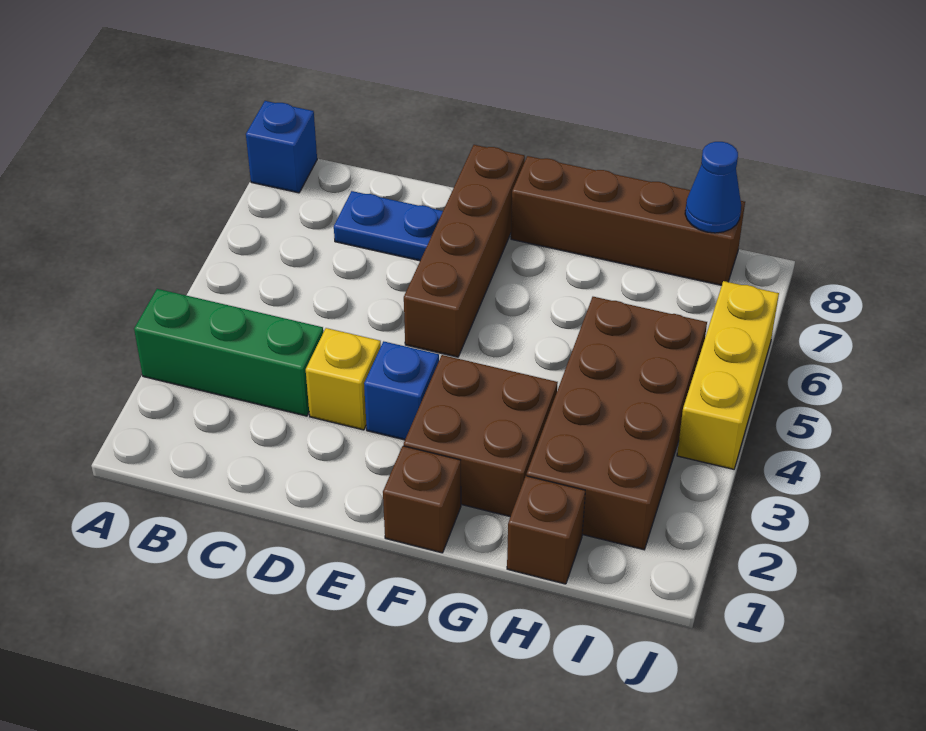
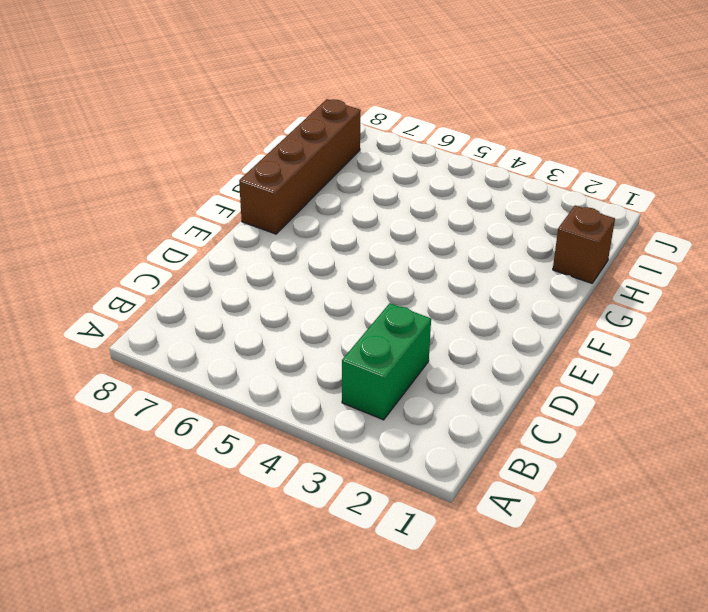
green brick B3:C3 level 1 -> green brick A3:C3 level 1
none -> blue brick A8 level 1
none -> blue plate C7:D7 level 1
none -> yellow brick D3 level 1

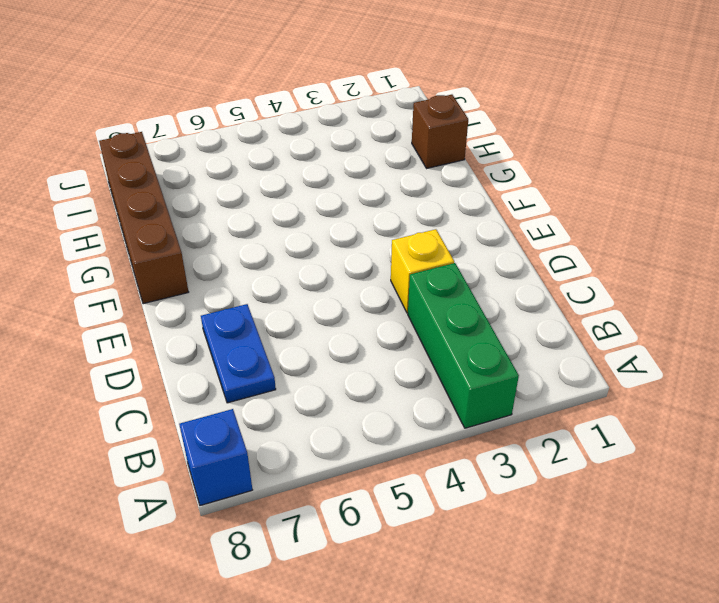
none -> blue brick E3 level 1
none -> brown brick E5:E8 level 1
none -> brown brick F1 level 1

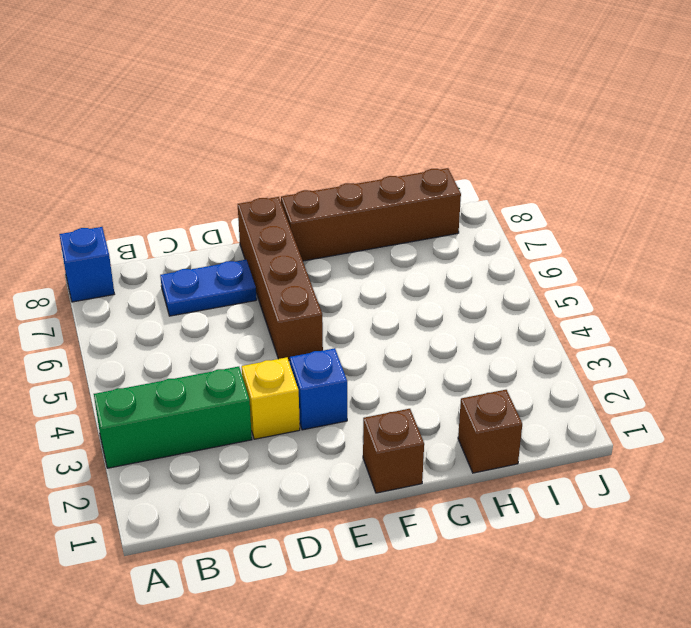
none -> brown brick F2:G3 level 1
none -> brown brick H2:I5 level 1
none -> yellow brick J4:J6 level 1

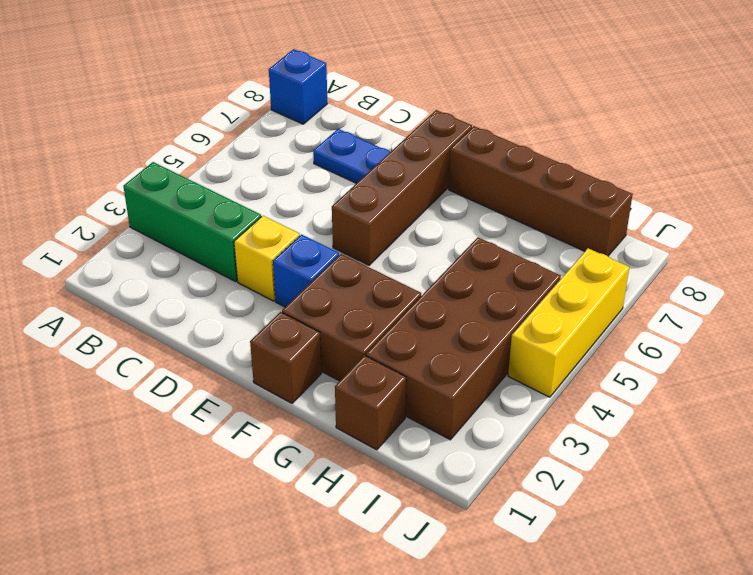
none -> blue cone I8 level 2

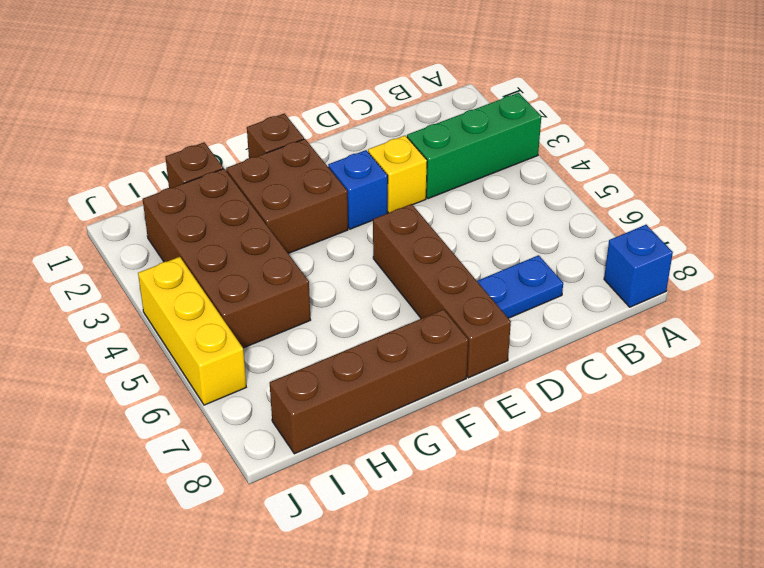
none -> blue cone I8 level 2

